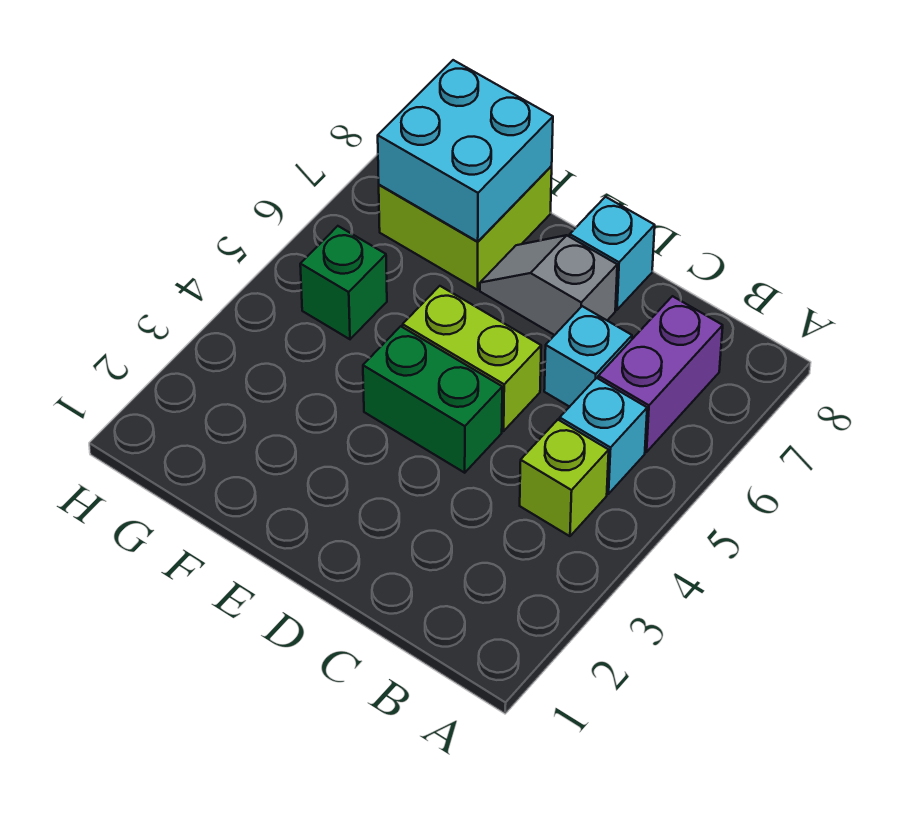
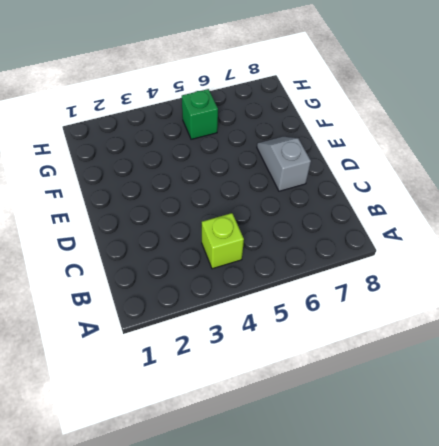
none -> cyan brick B5 level 1
none -> purple brick B6:B7 level 1

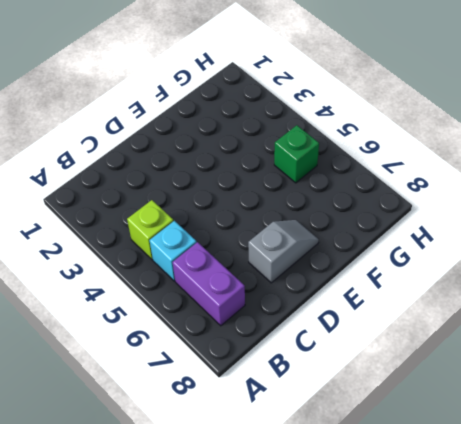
none -> cyan brick C6 level 1
none -> green brick D4:E4 level 1

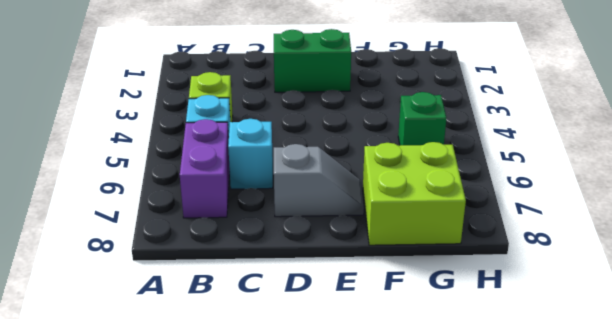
green brick D2:E2 level 1 -> green brick D4:E4 level 1
none -> lime brick D5:E5 level 1
none -> cyan brick D8 level 1

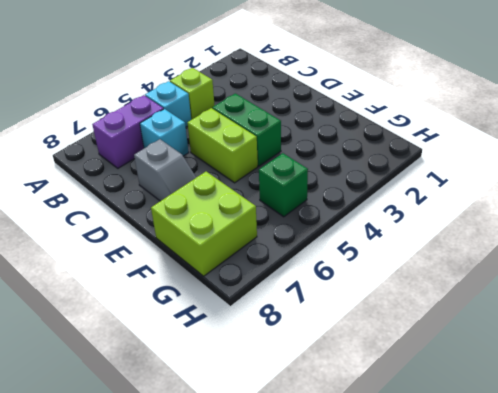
none -> cyan brick D8 level 1
none -> cyan brick F7:G8 level 2

